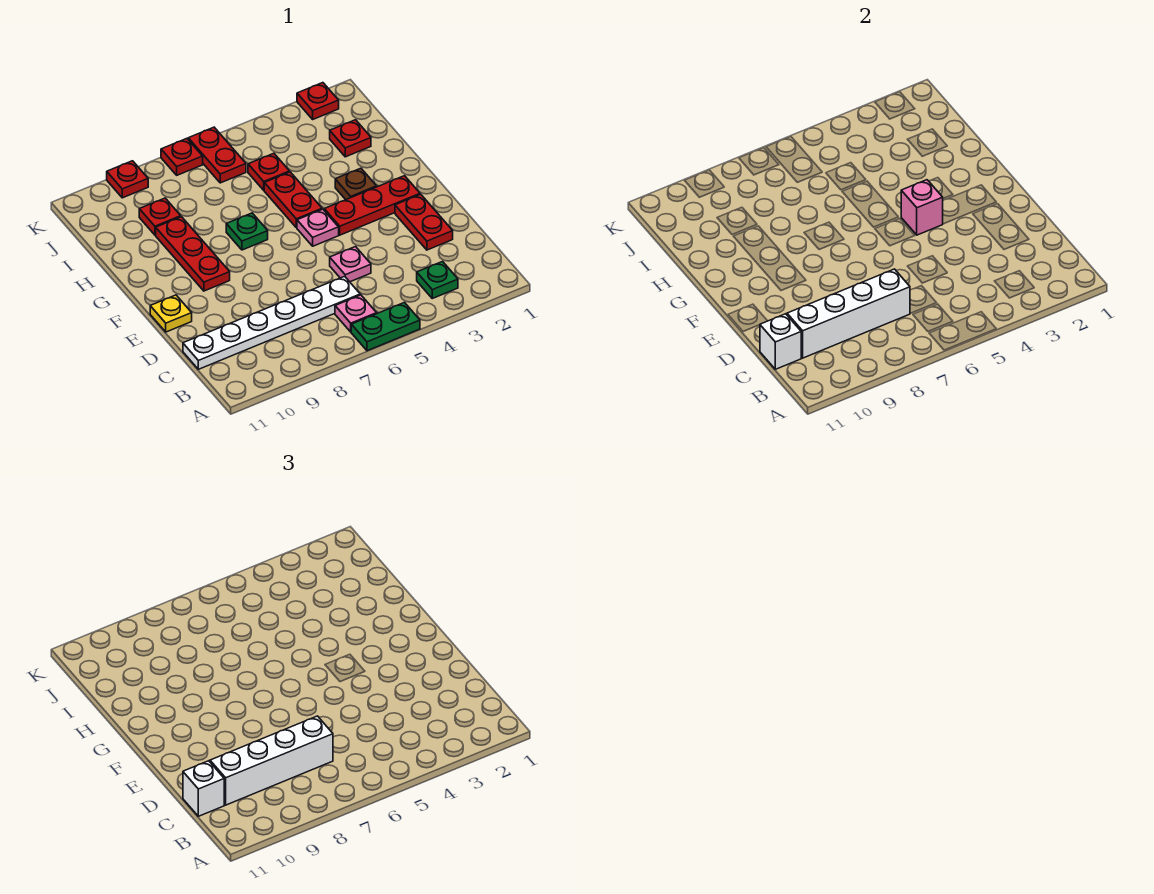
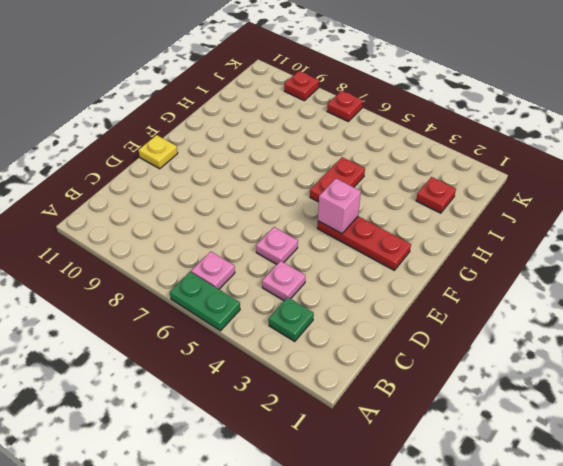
pink plate C4 level 1 -> pink plate F5 level 1
none -> white plate C6:C11 level 1
none -> red plate D2:E2 level 1
none -> red plate F9:H9 level 1

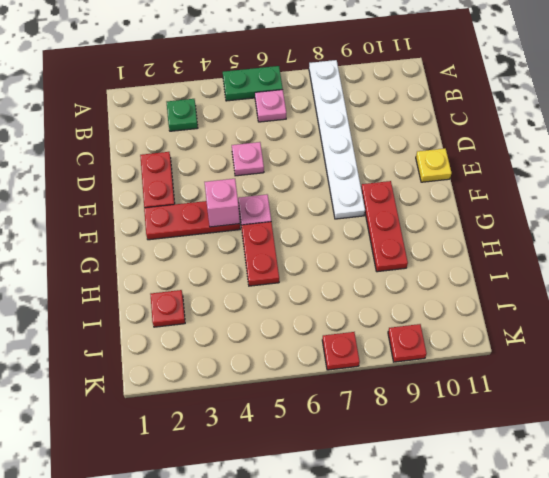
white plate A8:F8 level 1 -> white plate C6:C11 level 1
none -> brown plate G3 level 1
none -> green plate G7 level 1
none -> red plate I5 level 1

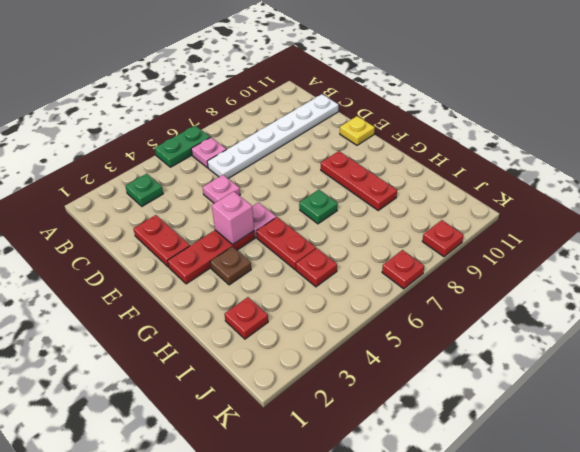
none -> red plate I9 level 1
none -> red plate J6:K6 level 1
none -> red plate K2 level 1

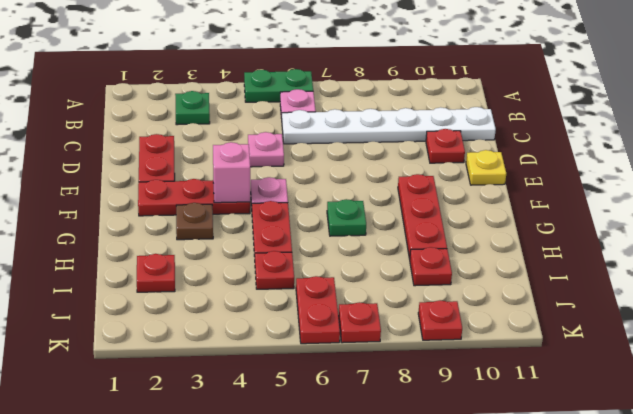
red plate D10 level 1 -> red plate K2 level 1
none -> white brick C7:C10 level 2
none -> white brick C11 level 2
none -> white brick C7:C10 level 3

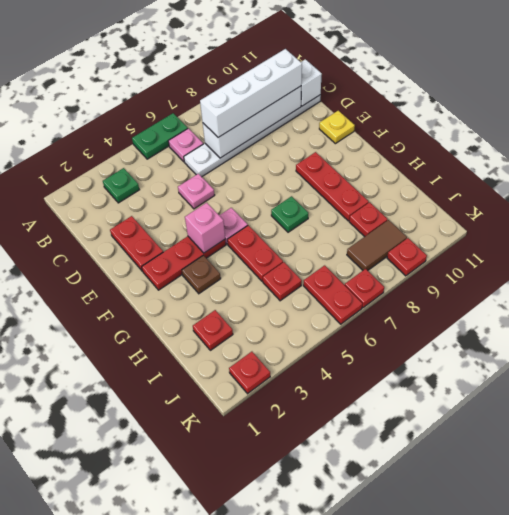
brown tile J8:J9 level 1 -> none
none -> white brick C11 level 3

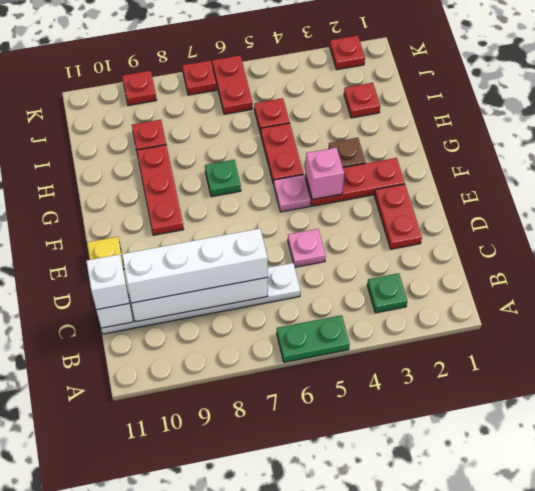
none -> pink plate B6 level 1

